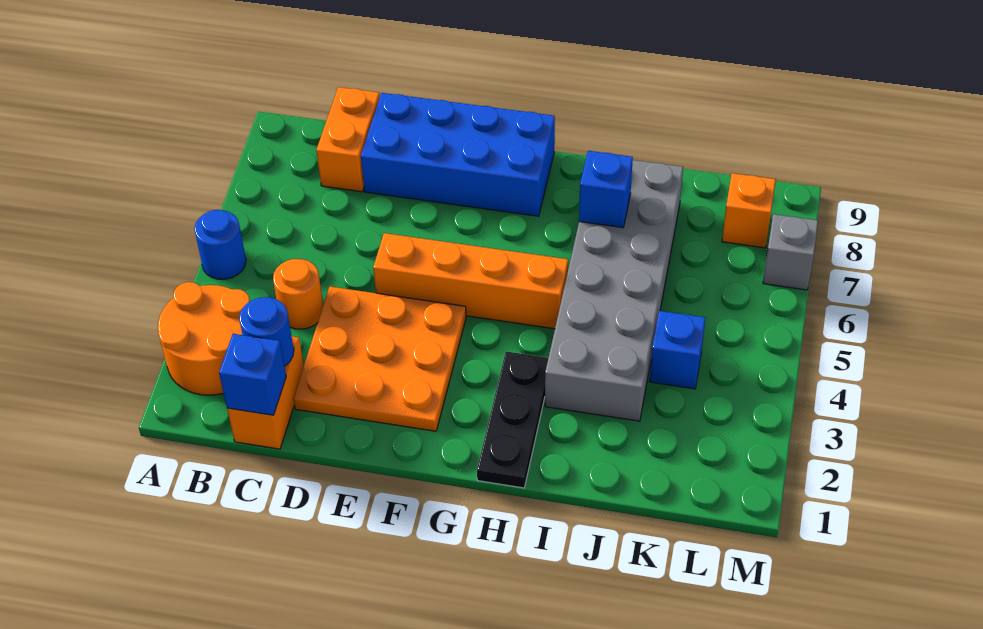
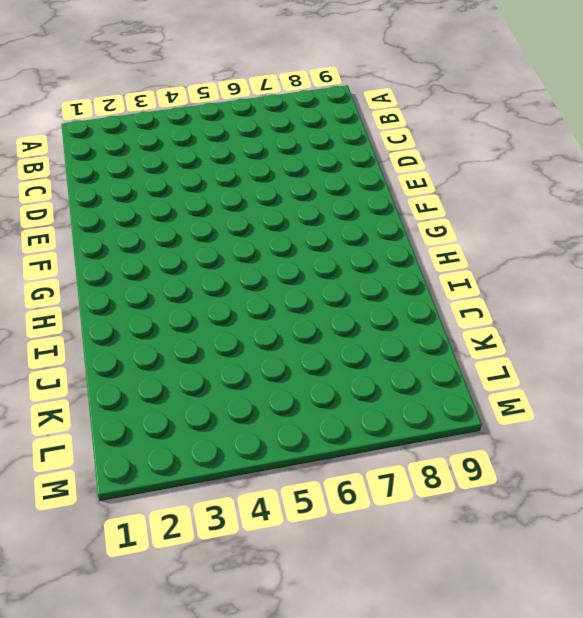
none -> orange round brick A2:B3 level 1
none -> blue round brick A5 level 1
none -> orange brick C1:C2 level 1

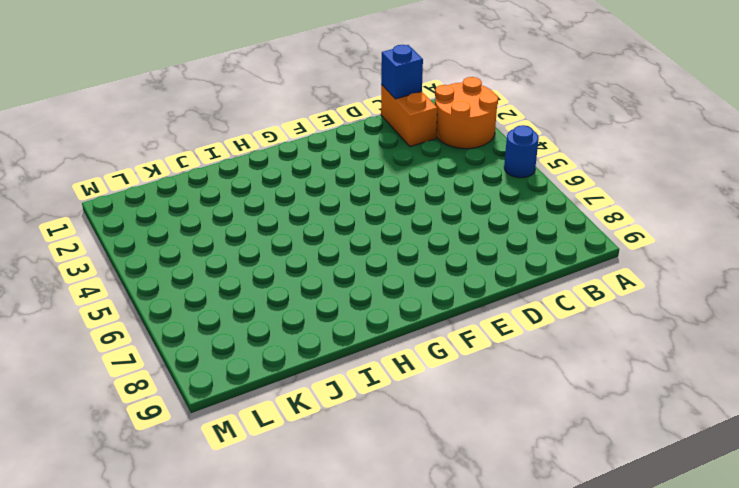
none -> orange round brick C4 level 1
none -> orange brick C8:C9 level 1
none -> orange plate D2:F4 level 1

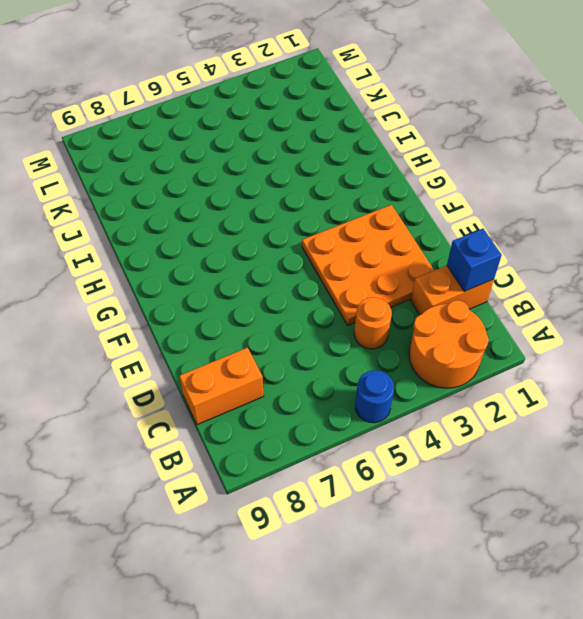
none -> blue brick D8:G9 level 1
none -> orange brick E5:H5 level 1
none -> black plate H1:H3 level 1

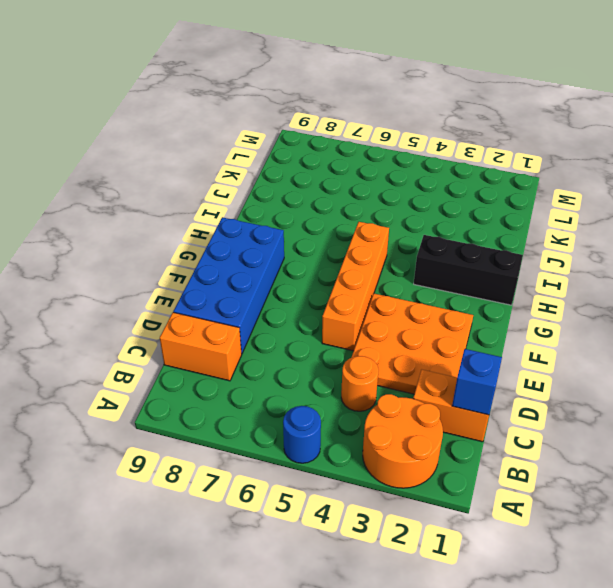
black brick H1:H3 level 1 -> black plate H1:H3 level 1
none -> grey brick I3:J8 level 1
none -> blue brick K4 level 1
none -> orange brick L8 level 1

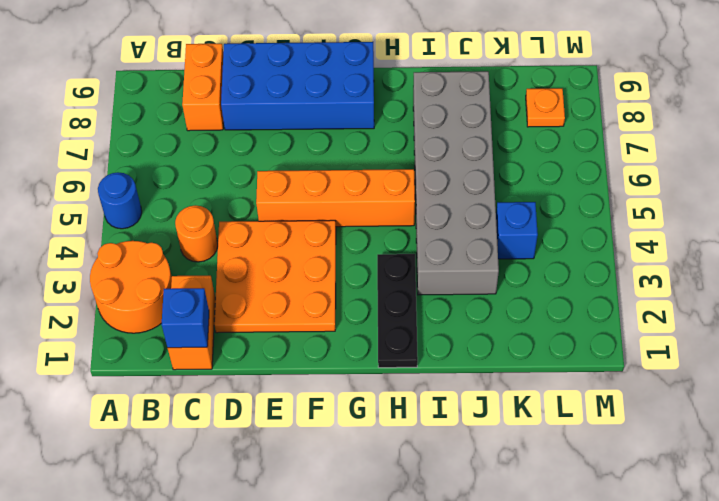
orange plate L8 level 1 -> orange brick L8 level 1
none -> grey brick M7 level 1
none -> blue round brick C2 level 2
none -> blue brick I7 level 2

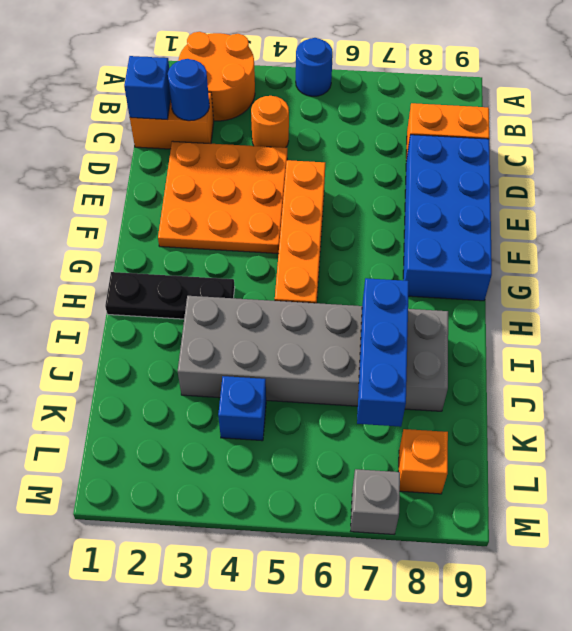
blue brick I7:K7 level 2 -> blue brick I7 level 2

